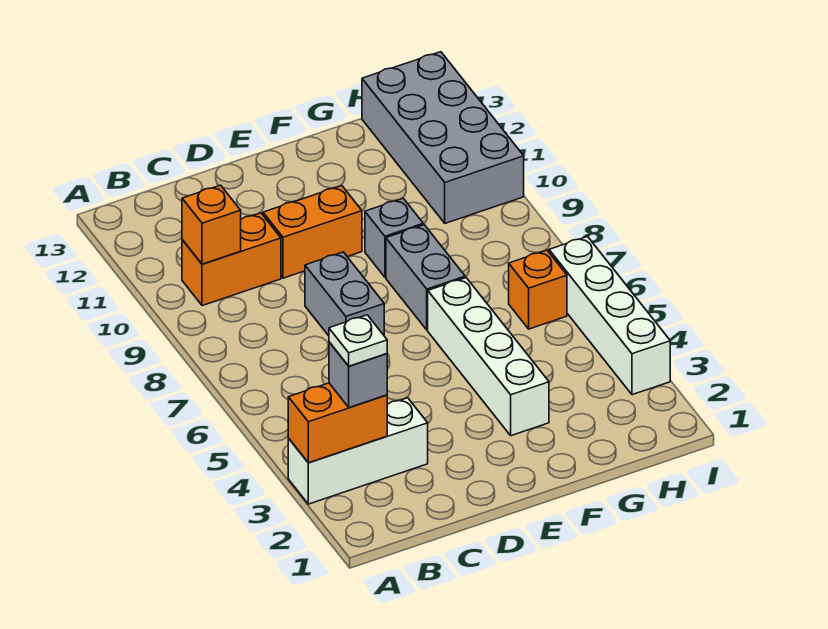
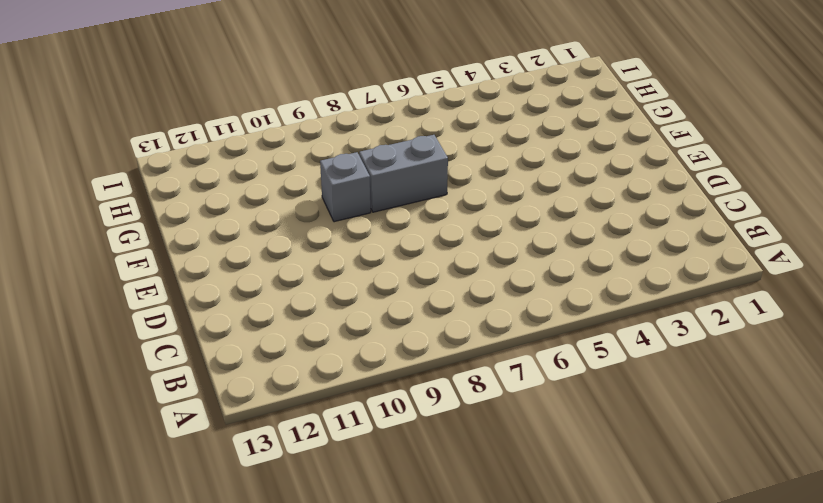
none -> white brick A3:C3 level 1
none -> orange brick B10:C10 level 1
none -> grey brick D7:D8 level 1

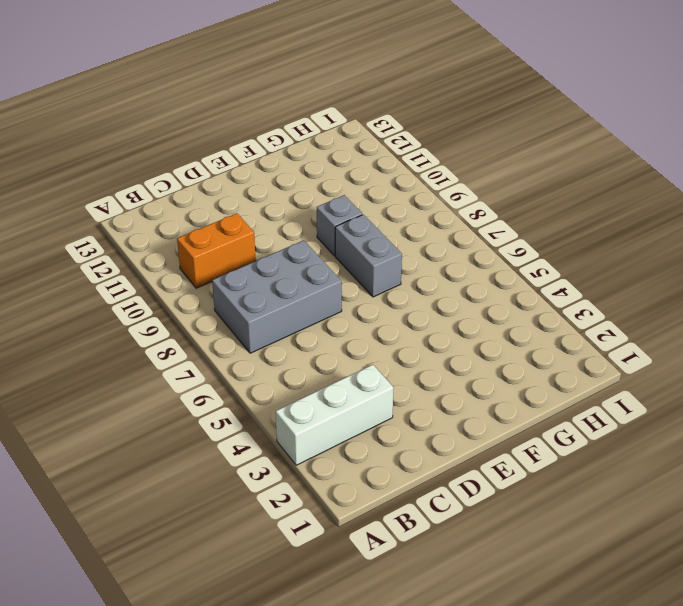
grey brick B7:D8 level 1 -> grey brick D7:D8 level 1
none -> orange brick D10:E10 level 1
none -> white brick F3:F6 level 1
none -> orange brick H6 level 1

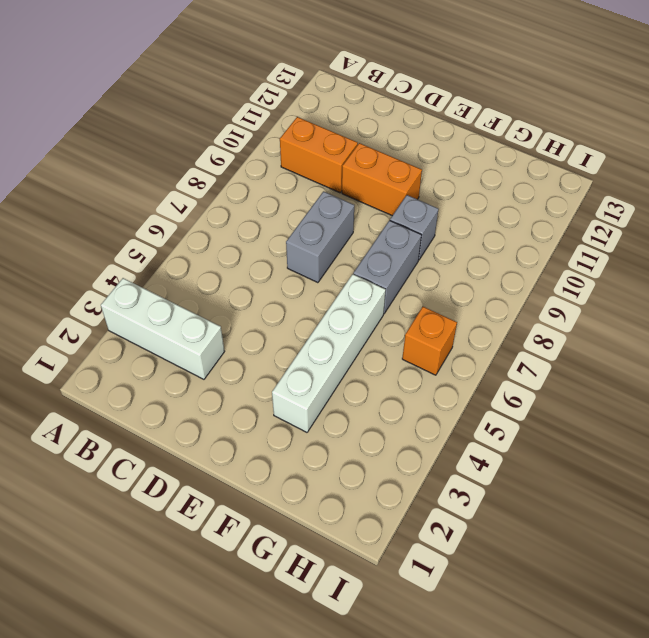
none -> grey brick H10:I13 level 1
none -> white brick I3:I6 level 1
none -> orange brick A3:B3 level 2

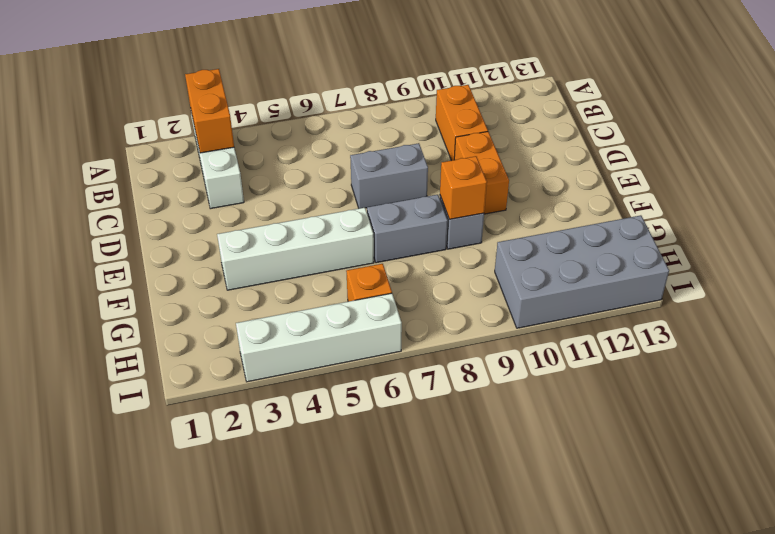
orange brick F9 level 2 -> orange brick B10 level 2
none -> grey brick B3 level 3
none -> white plate B3 level 4

